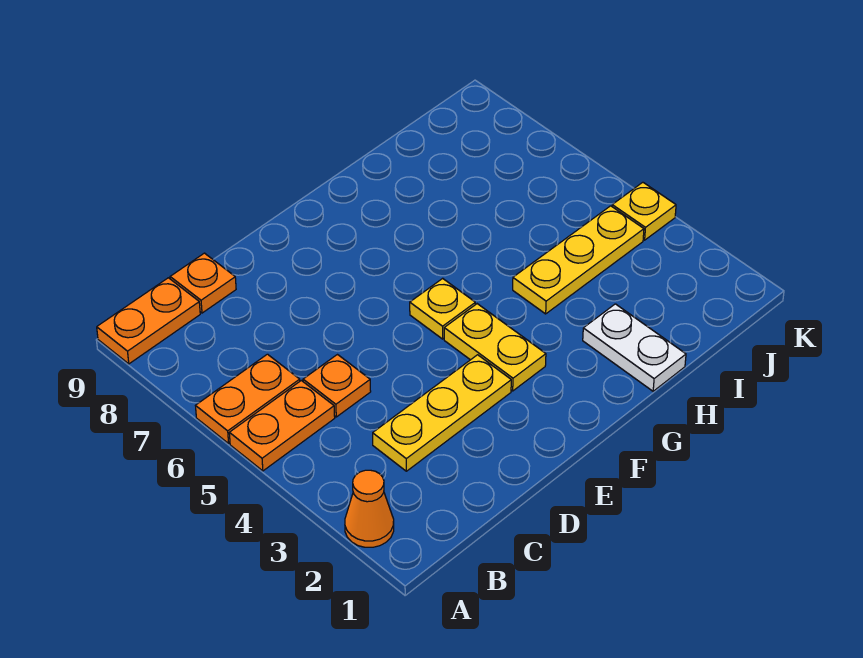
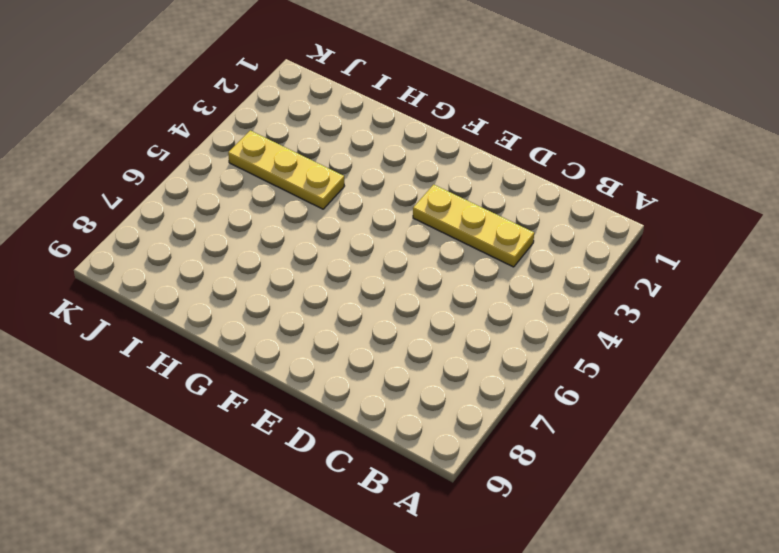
none -> orange cone A2 level 1
none -> orange plate A5:B5 level 1
none -> orange plate A6:B6 level 1

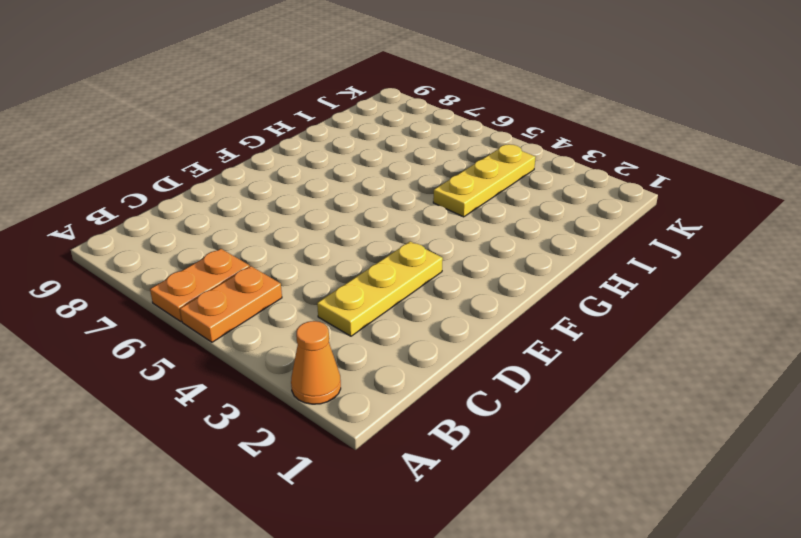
none -> orange plate A9:B9 level 1
none -> orange plate C5 level 1
none -> orange plate C9 level 1

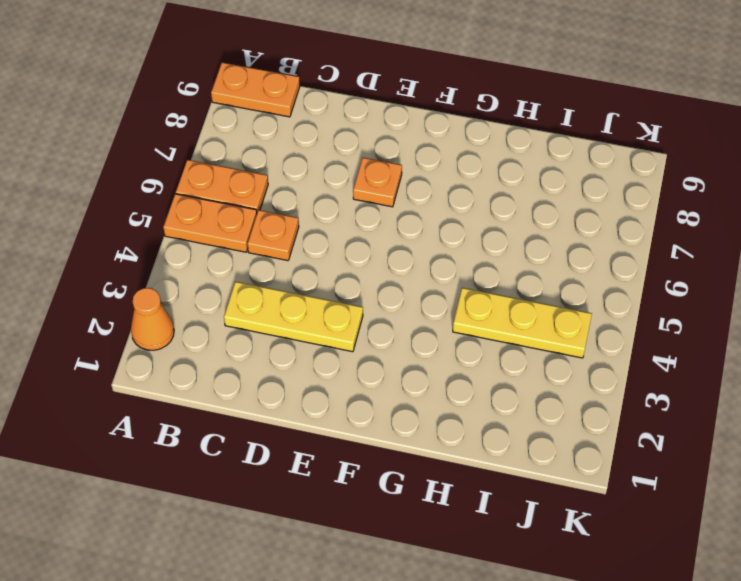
orange plate E7 level 1 -> orange plate C9 level 1
none -> yellow plate F3:F4 level 1
none -> yellow plate F5 level 1
none -> white plate H1:H2 level 1

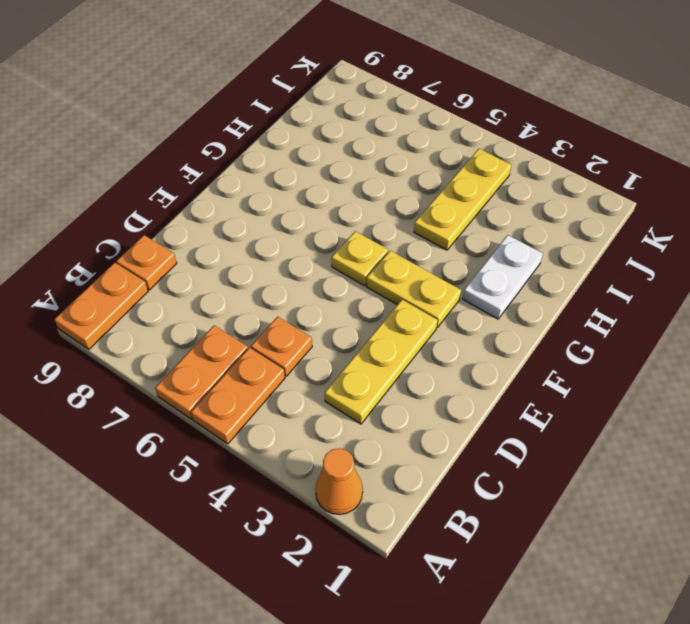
white plate G2:H2 level 1 -> white plate H1:H2 level 1
none -> yellow plate K4 level 1

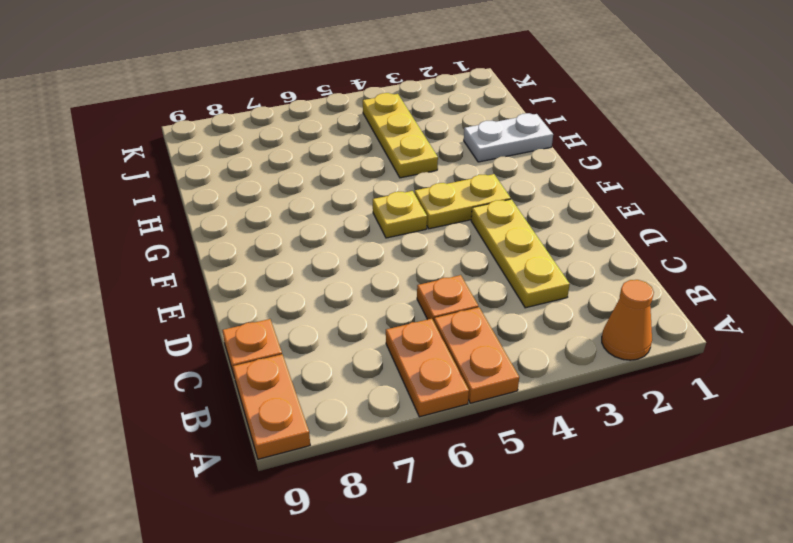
none -> yellow plate K4 level 1

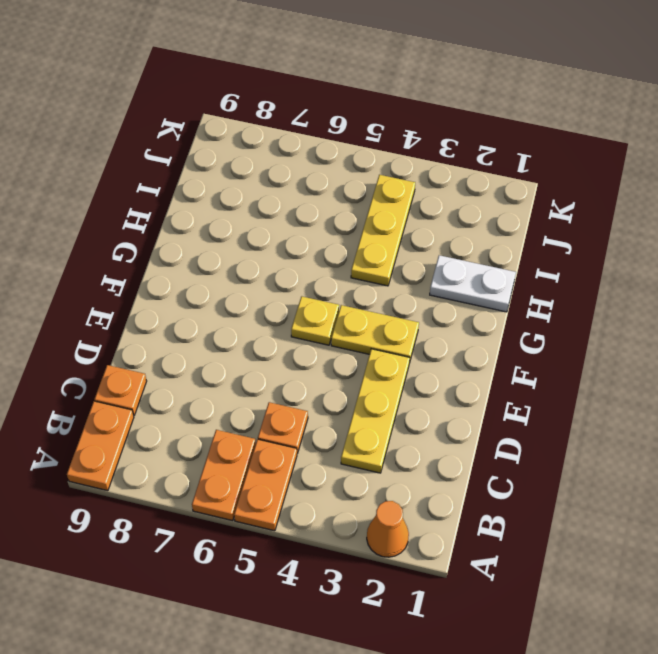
none -> yellow plate K4 level 1

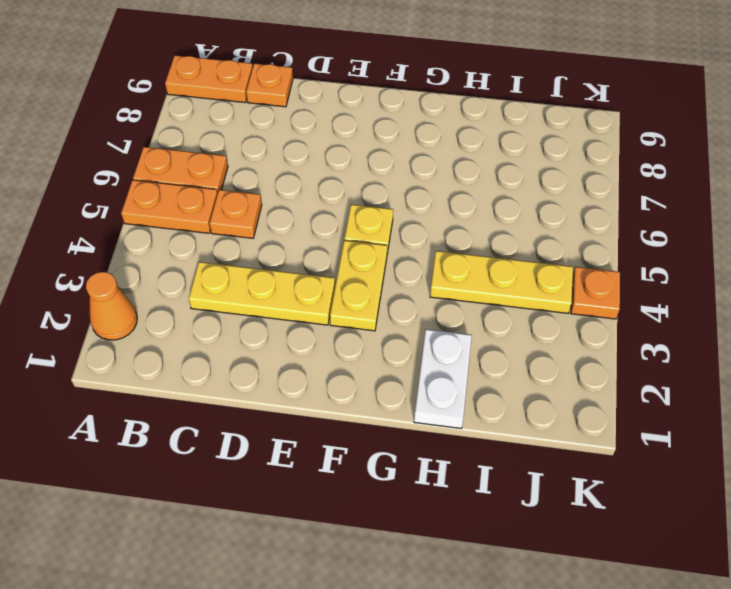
orange plate K4 level 1 -> yellow plate K4 level 1

